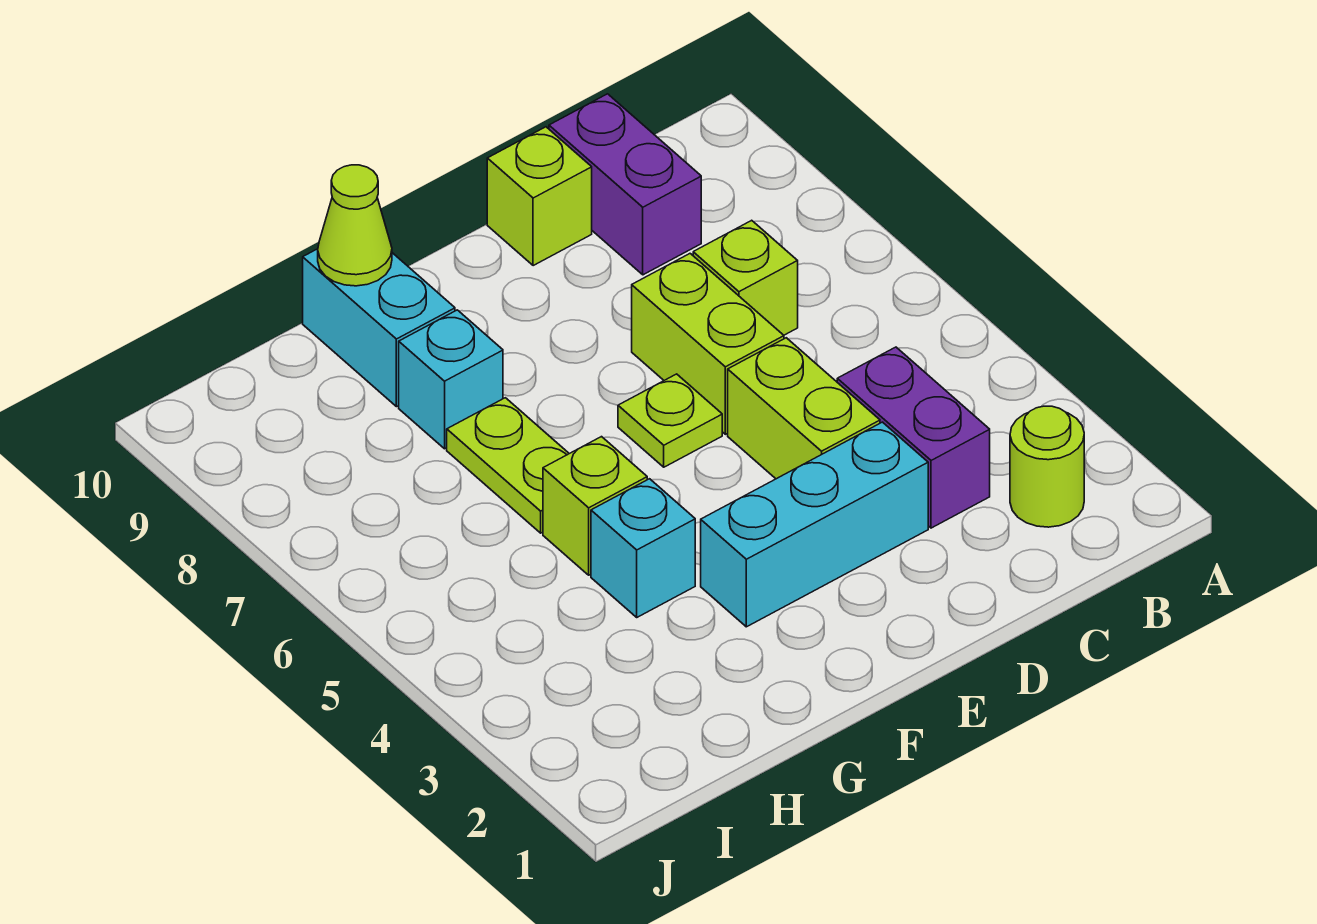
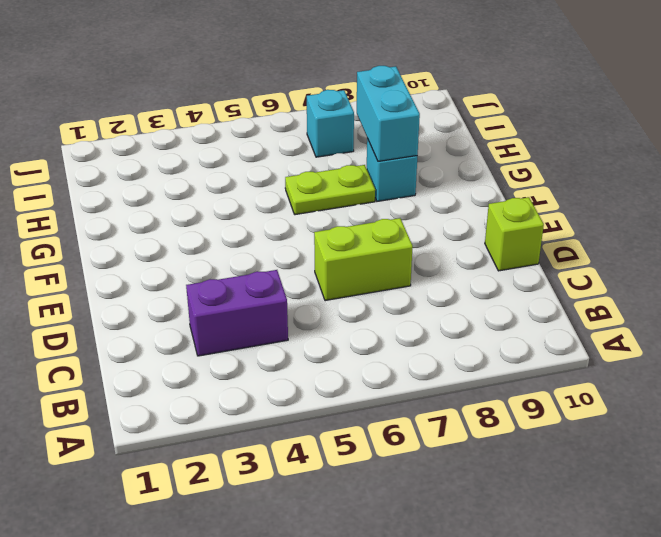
cyan brick G8:H8 level 2 -> cyan brick G9:G10 level 1
cyan brick I7 level 1 -> cyan brick G4 level 1
none -> lime round brick B2 level 1
none -> lime brick C7 level 1
none -> purple brick C9:C10 level 1

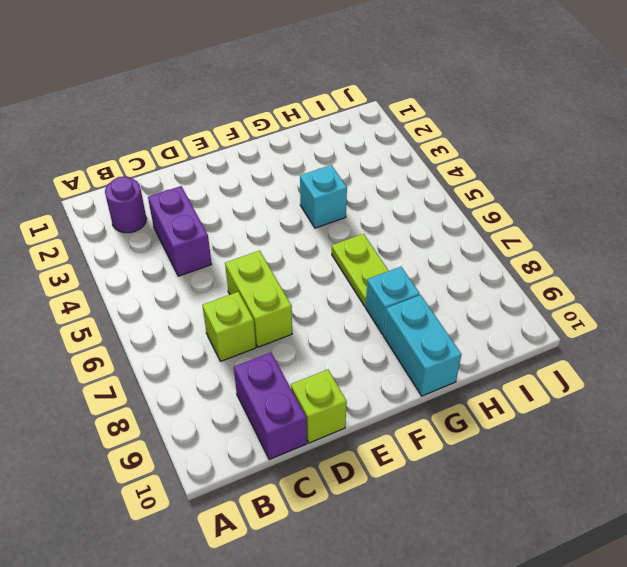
purple round brick B2 level 1 -> lime round brick B2 level 1
none -> cyan brick D3:F3 level 1
none -> lime brick D4:D5 level 1
none -> lime plate E6 level 1

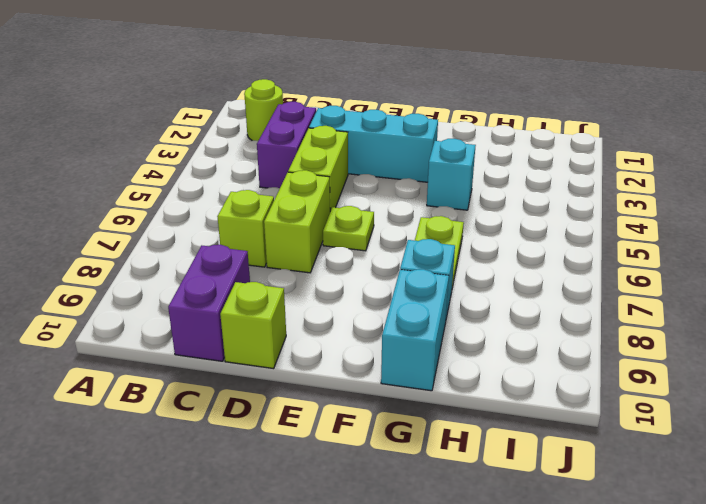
none -> lime brick G5 level 1
none -> lime cone G10 level 2

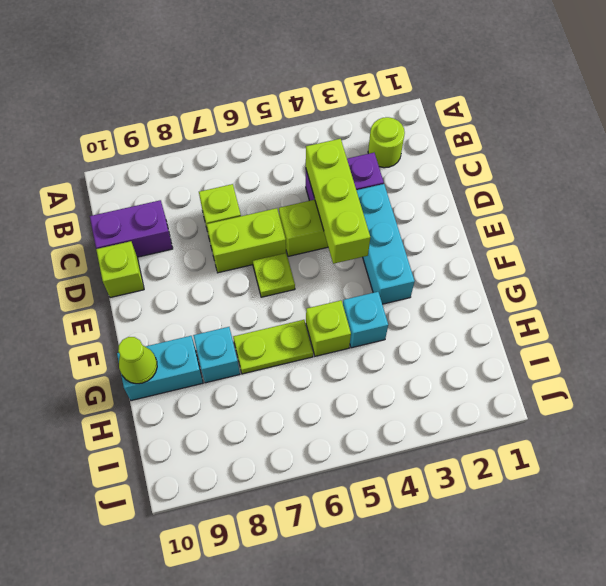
lime brick C4:E4 level 2 -> none

